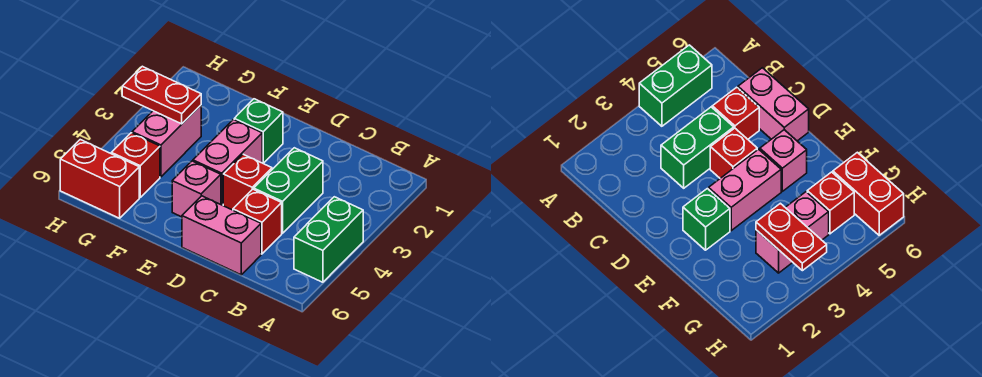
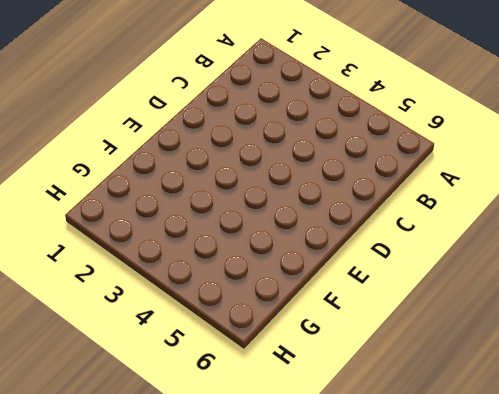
none -> green brick A4:A5 level 1
none -> green brick C3:C4 level 1
none -> red brick C5 level 1

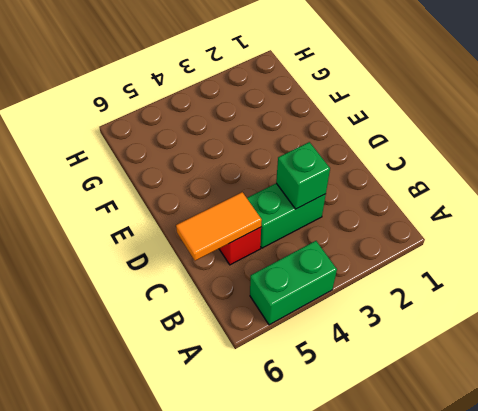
green brick C3 level 2 -> green brick E2 level 1
orange tile C5:C6 level 2 -> none
none -> pink brick C6:D6 level 1
none -> red brick D4 level 1
none -> pink brick E3:E4 level 1

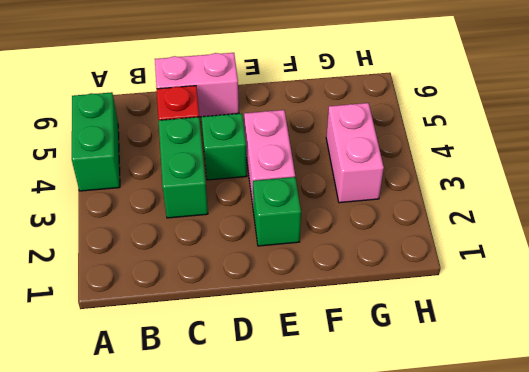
green brick D4 level 1 -> red brick D4 level 1
none -> pink brick E5 level 1
none -> red brick G5 level 1
none -> red brick G6:H6 level 1

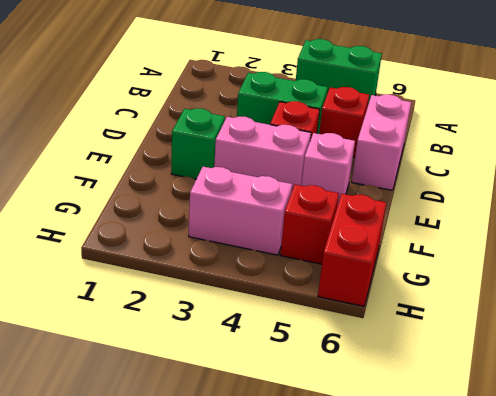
none -> red plate G3:H3 level 2

